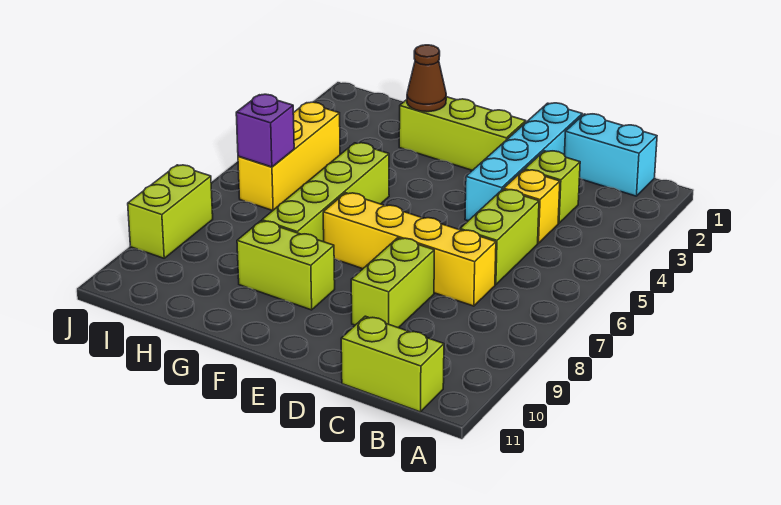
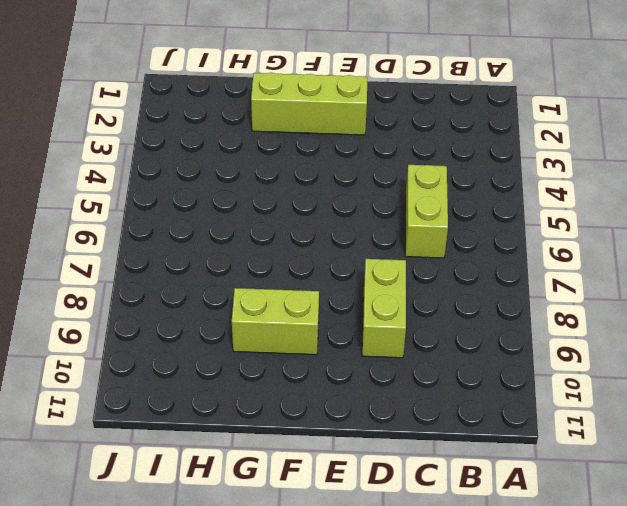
none -> cyan brick B1:C1 level 1
none -> lime brick B11:C11 level 1
none -> lime brick C3 level 1

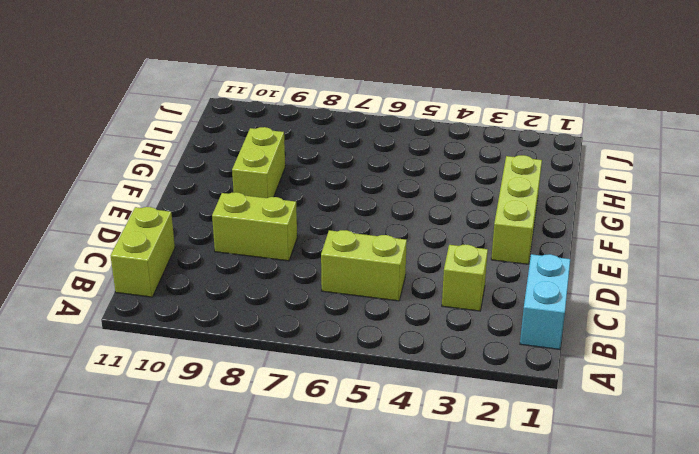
none -> yellow brick C4 level 1
none -> yellow brick C7:F7 level 1
none -> cyan brick D1:D4 level 1

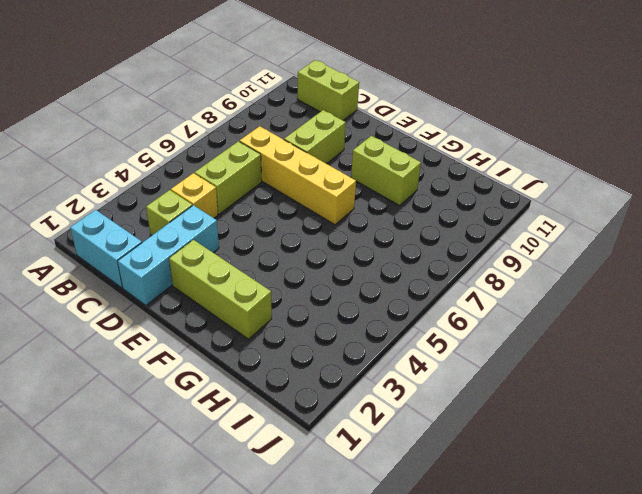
cyan brick D1:D3 level 1 -> cyan brick D1:D4 level 1
none -> lime brick G5:G8 level 1
none -> yellow brick I4:I6 level 1
none -> lime brick J8:J9 level 1

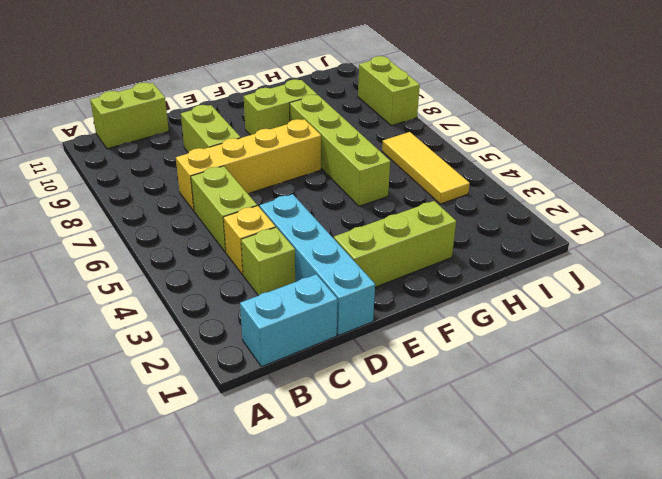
yellow tile I4:I6 level 1 -> yellow brick I4:I6 level 1
none -> brown cone G2 level 2
none -> purple brick I6 level 2

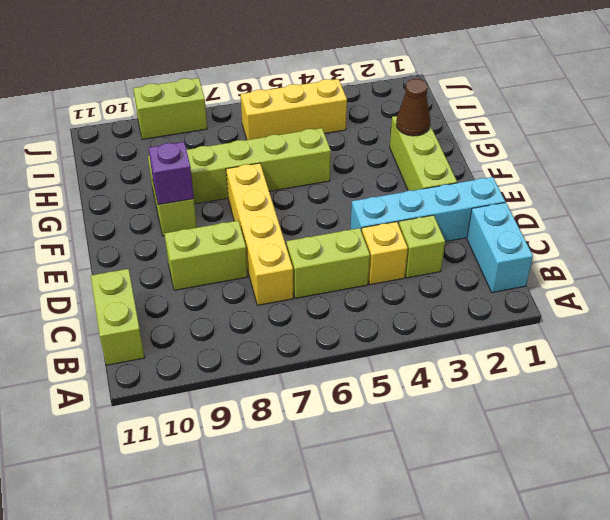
purple brick F9 level 2 -> purple brick I6 level 2

